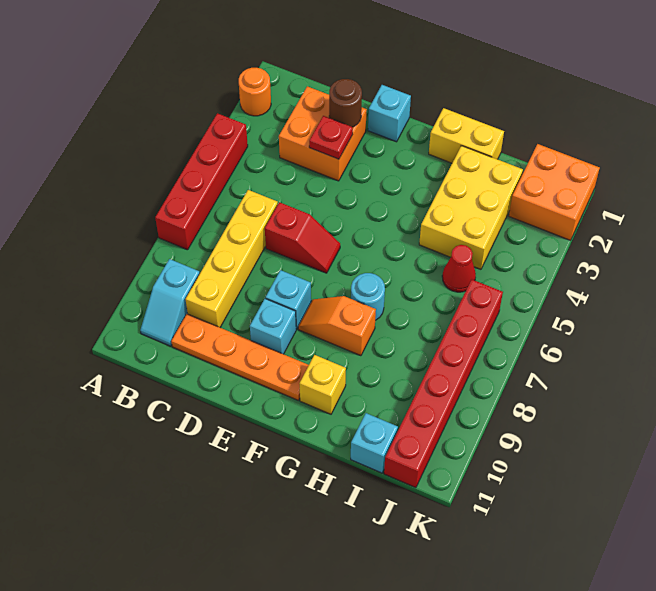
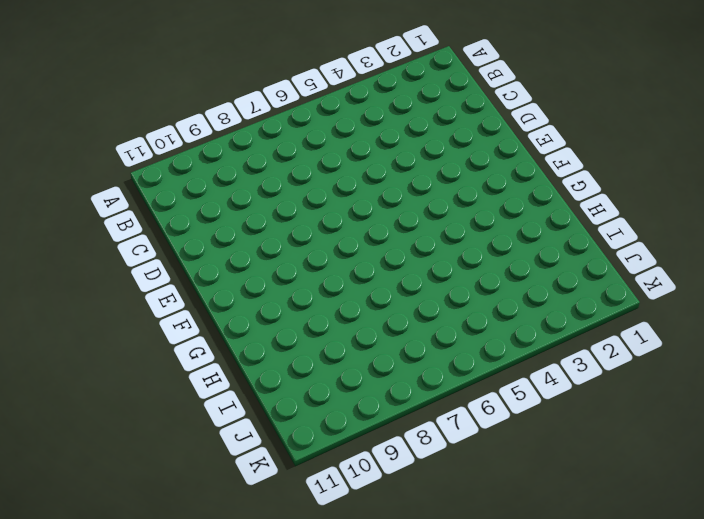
none -> orange round brick A2 level 1
none -> red brick A4:A7 level 1
none -> cyan slope B9:B10 level 1 top 9

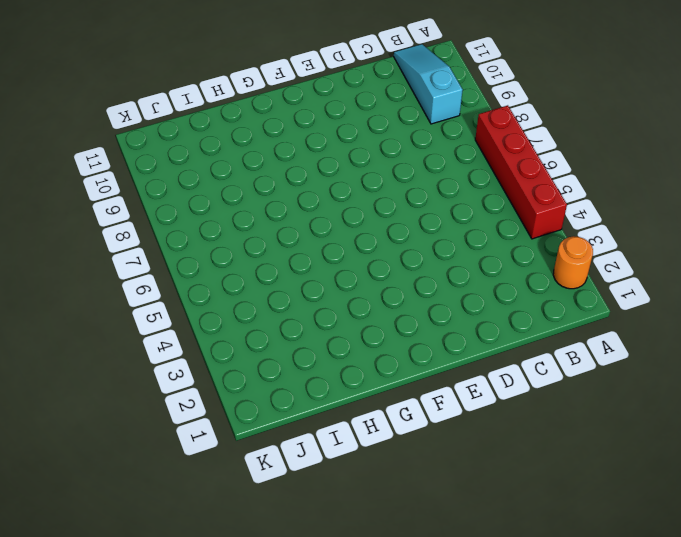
cyan slope B9:B11 level 1 top 9 -> cyan slope B9:B10 level 1 top 9
none -> orange brick C2:D3 level 1
none -> yellow brick C6:C9 level 1
none -> orange plate C10:F10 level 1

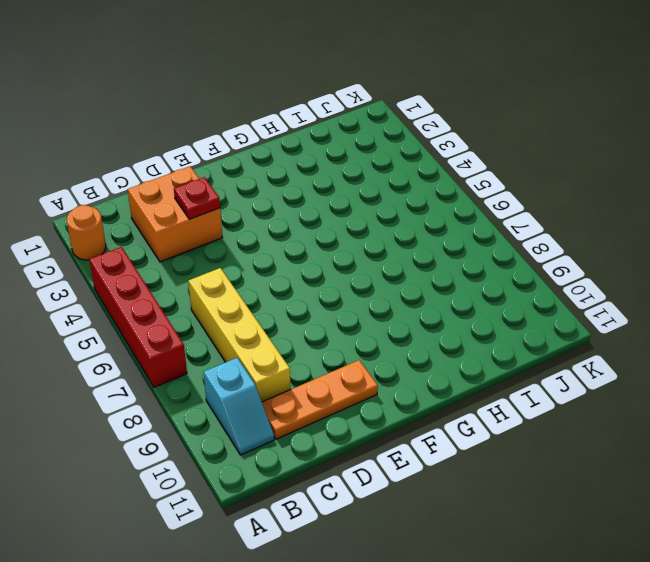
orange plate C10:E10 level 1 -> orange plate C10:F10 level 1
none -> red slope D6:E6 level 1 top D
none -> cyan brick E1 level 1
none -> cyan brick E8 level 1

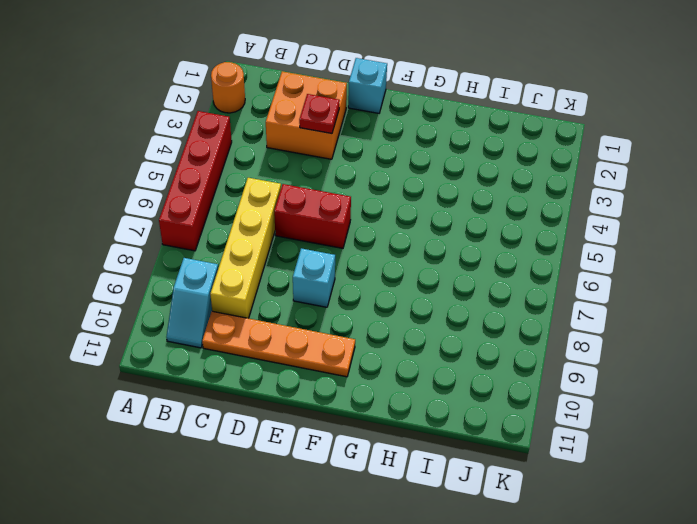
red brick D6:E6 level 1 -> red slope D6:E6 level 1 top D
none -> cyan brick E9 level 1
none -> orange slope F8:G8 level 1 top G
none -> yellow brick G1:H1 level 1

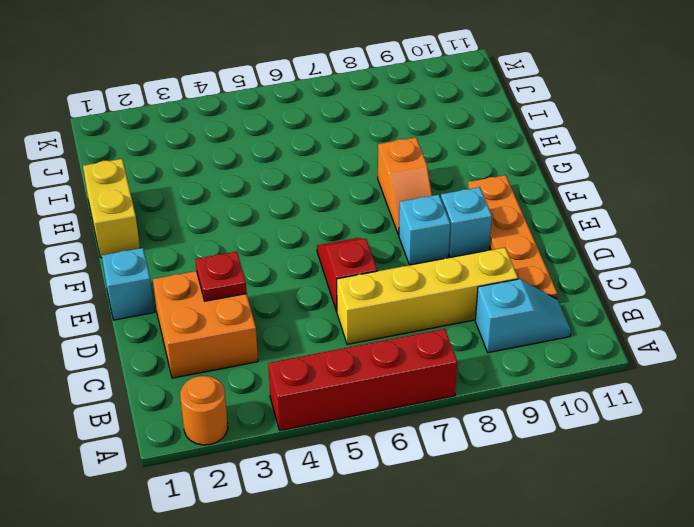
none -> cyan round brick G7 level 1
none -> yellow brick G10 level 1
none -> yellow brick H2:I4 level 1

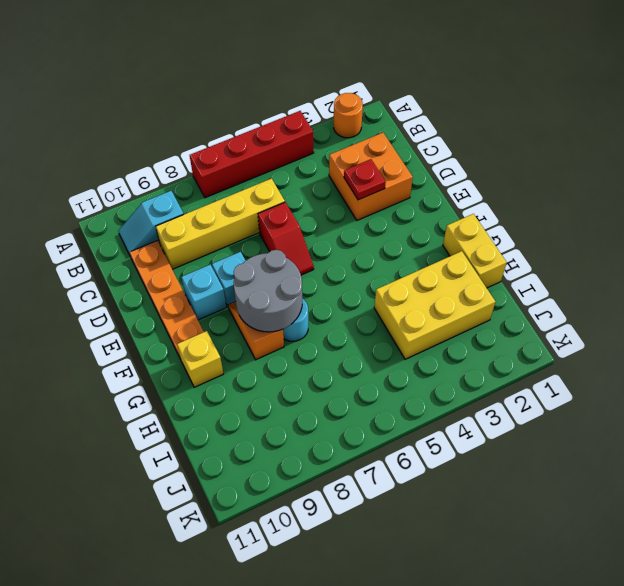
grey round brick F7:G8 level 2 -> none
none -> cyan brick E1 level 1
none -> red cone I5 level 1
none -> cyan brick I11 level 1

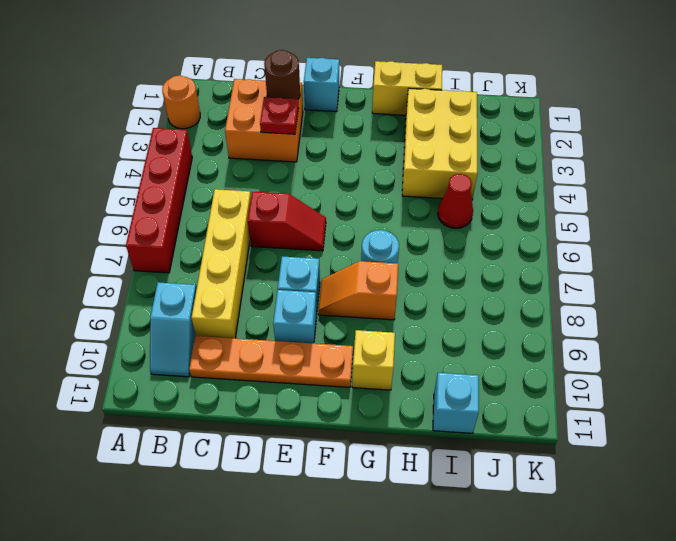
none -> orange brick J1:K2 level 1
none -> red brick J6:J11 level 1

